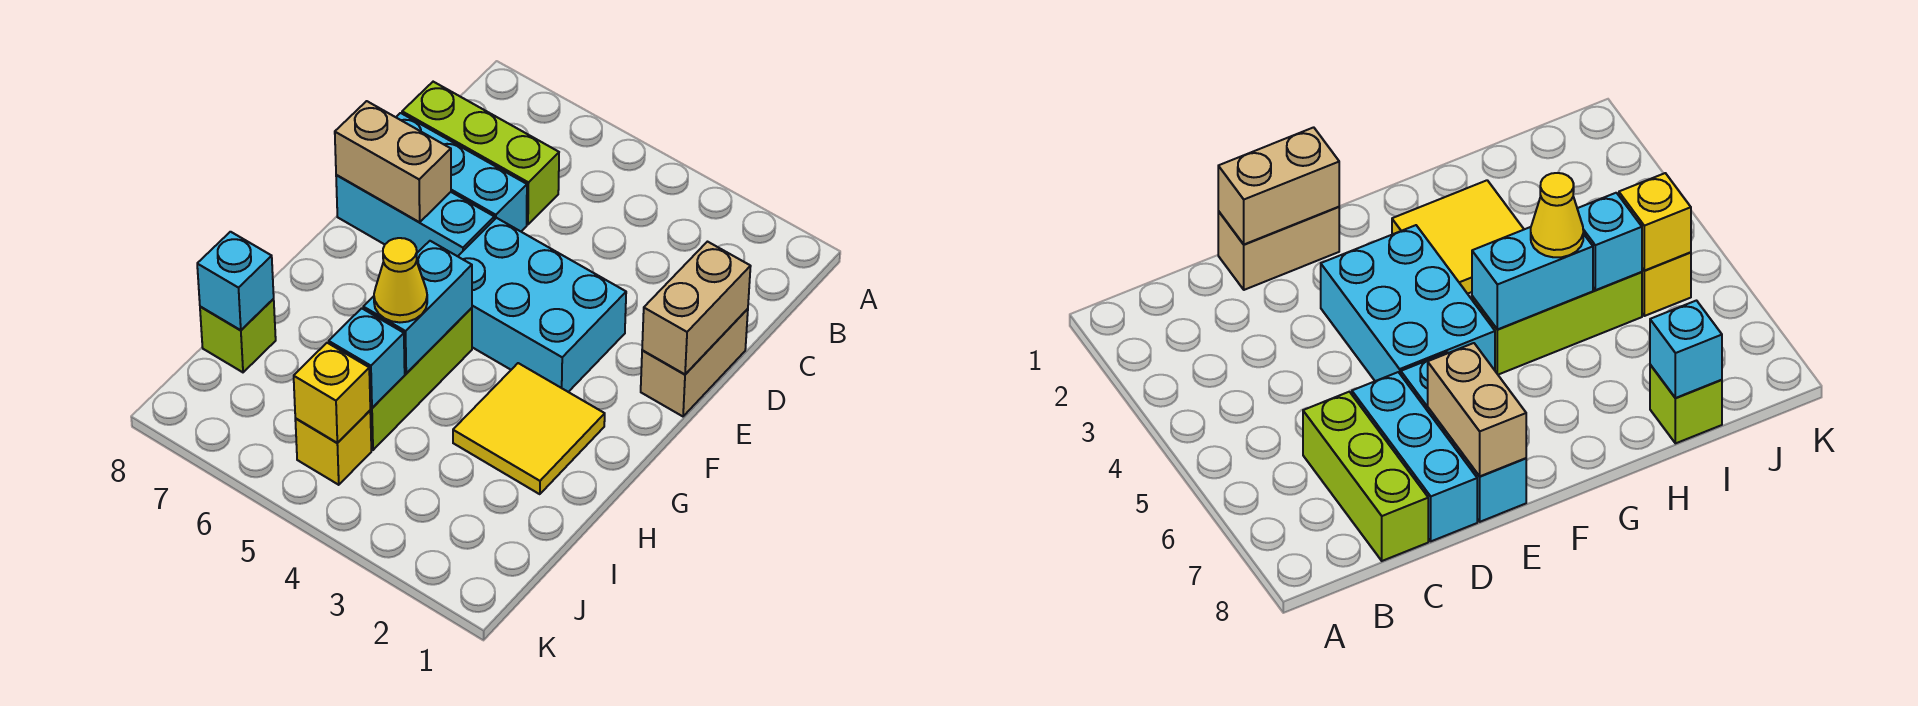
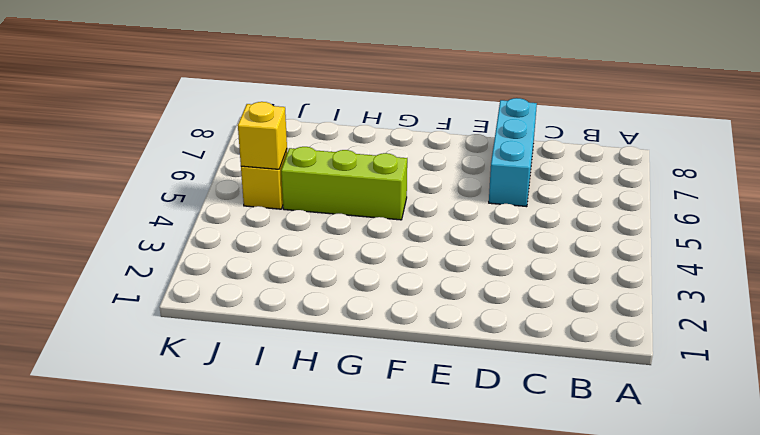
none -> lime brick C6:C8 level 1
none -> tan brick D1:E1 level 1
none -> cyan brick E3:F5 level 1

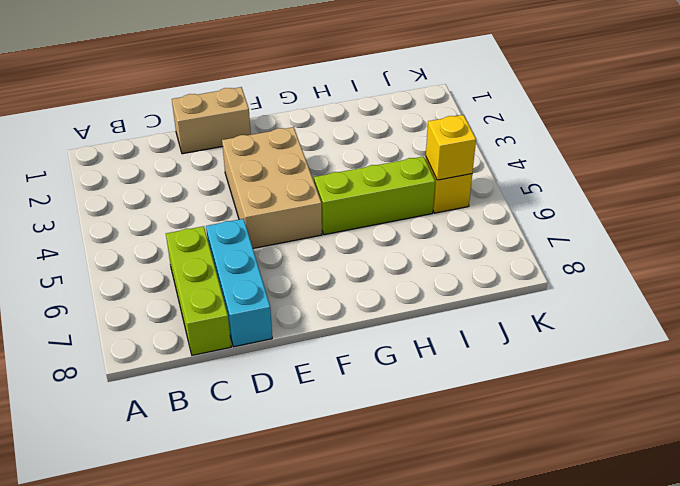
tan brick E3:F5 level 1 -> cyan brick E3:F5 level 1
none -> cyan brick E6:E8 level 1
none -> yellow tile G2:H3 level 1
none -> lime brick I8 level 1

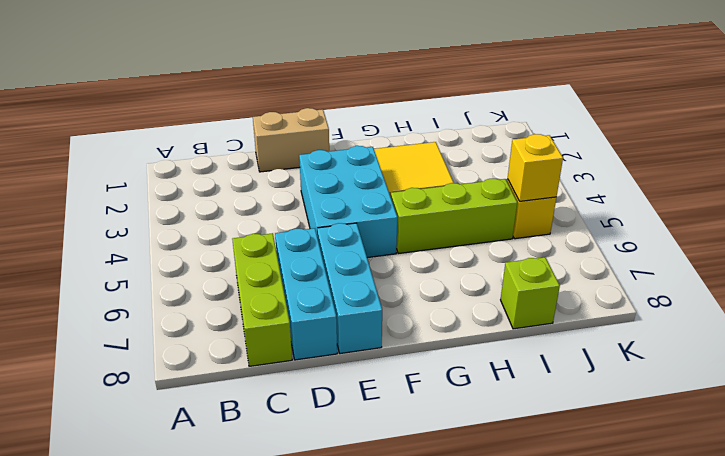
none -> tan brick D1:E1 level 2
none -> tan brick E7:E8 level 2
none -> cyan brick G5:H5 level 2

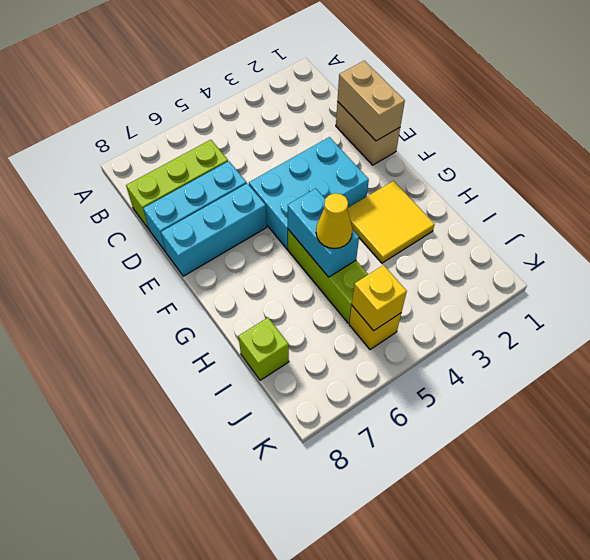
none -> tan brick E7:E8 level 2
none -> cyan brick I5 level 2
none -> cyan brick I8 level 2

